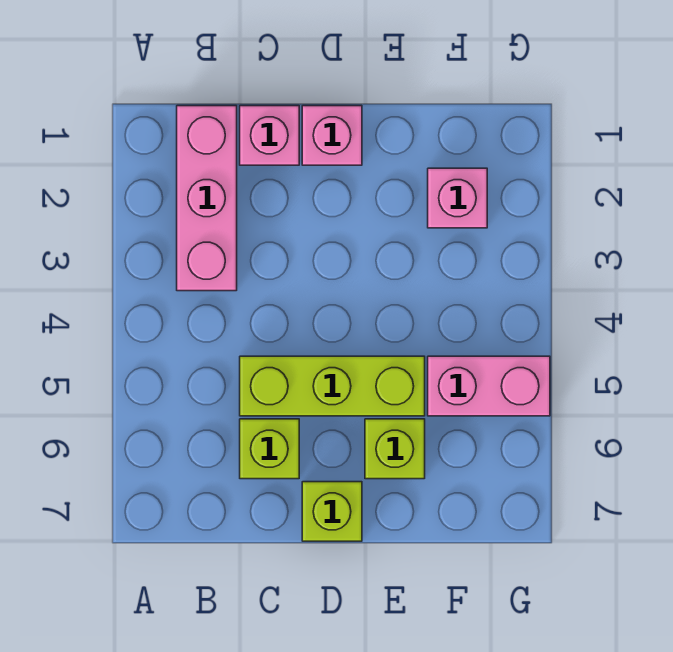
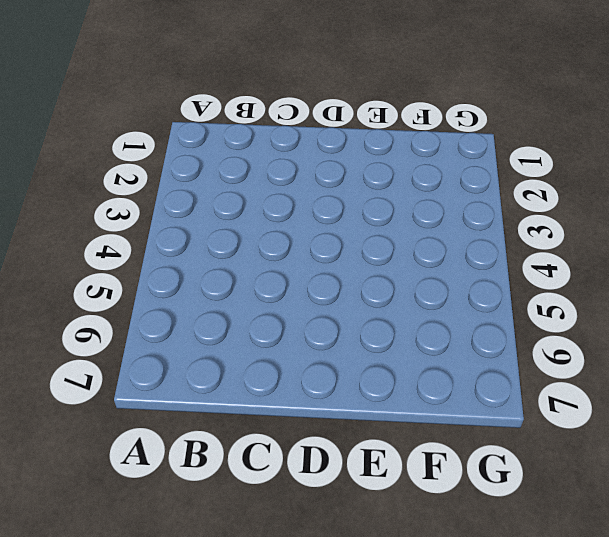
none -> pink brick B1:B3 level 1
none -> pink brick C1 level 1

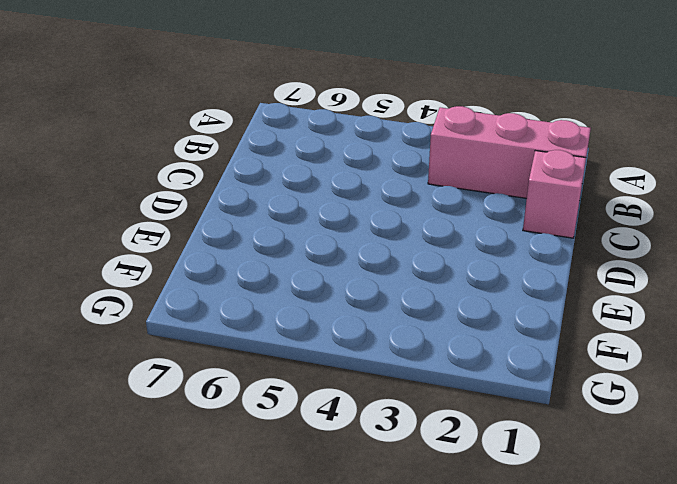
none -> lime brick C5:E5 level 1
none -> lime brick C6 level 1

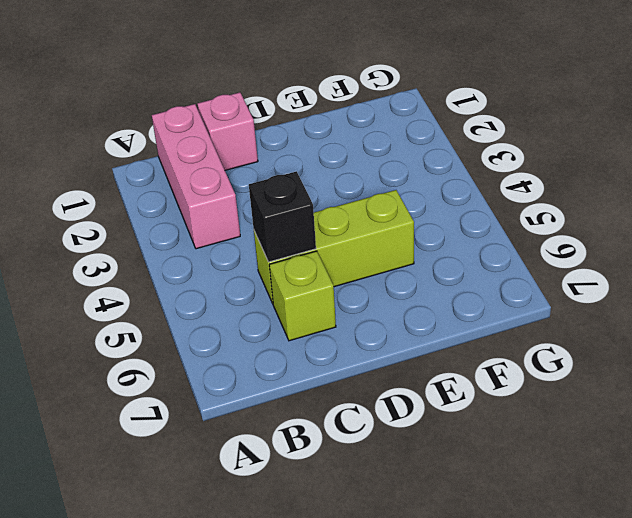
black brick C5 level 2 -> none
none -> pink brick D1 level 1
none -> lime brick D7 level 1

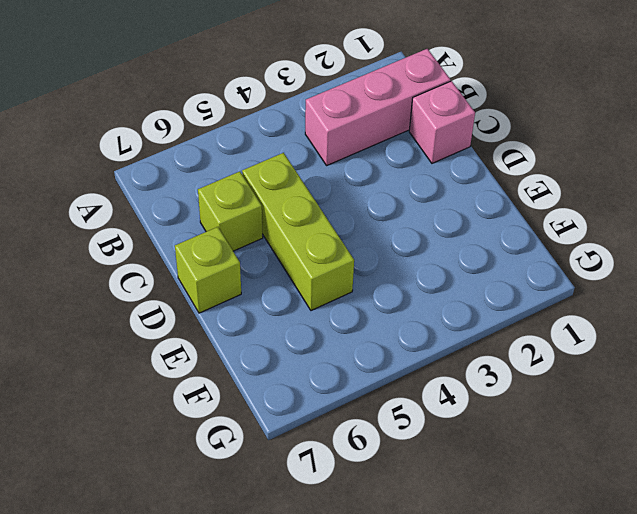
none -> pink brick D1 level 1
none -> lime brick E6 level 1

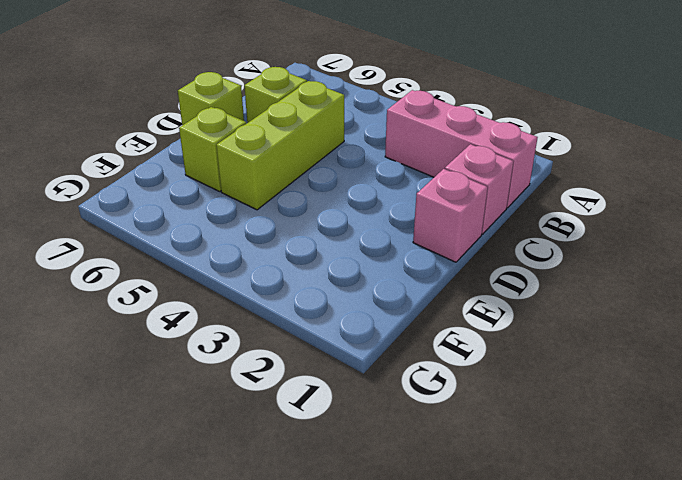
none -> pink brick F2 level 1
none -> pink brick F5:G5 level 1

